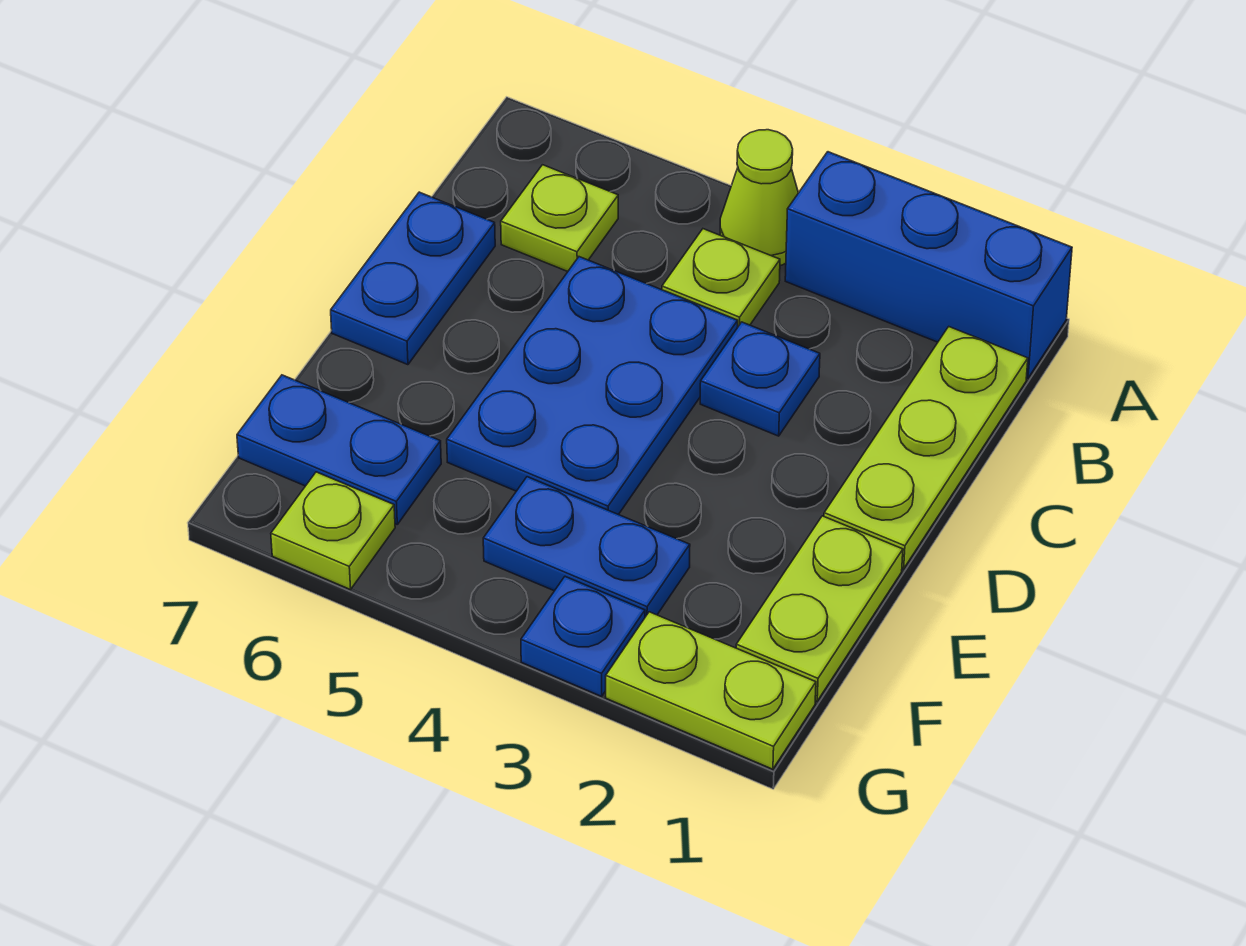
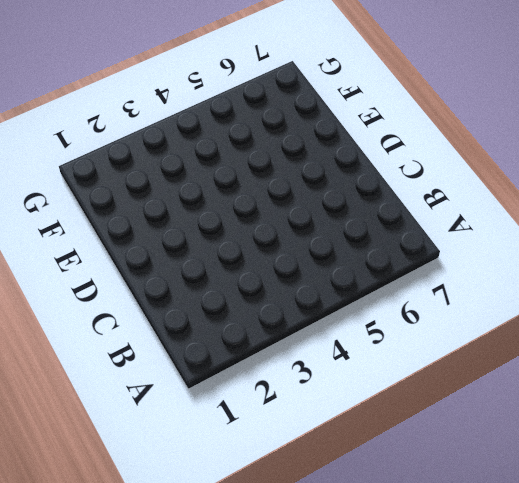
none -> blue brick A1:A3 level 1
none -> lime cone A4 level 1
none -> lime plate B1:D1 level 1

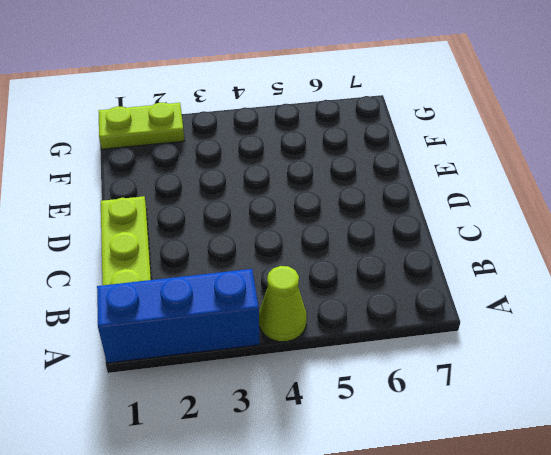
none -> lime plate B4 level 1
none -> lime plate B6 level 1
none -> blue plate C3 level 1

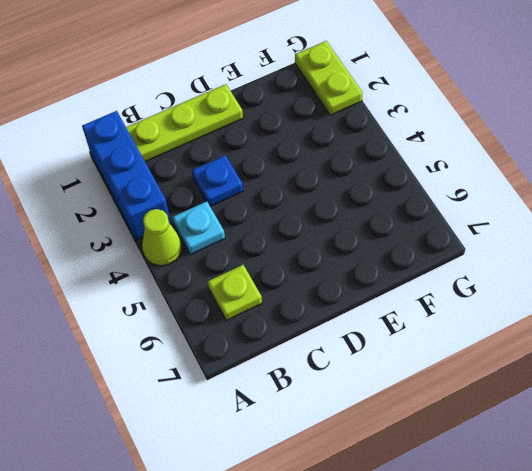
cyan plate B4 level 1 -> lime plate B4 level 1
none -> blue plate C4:E5 level 1
none -> blue plate C7:D7 level 1
none -> lime plate E1:F1 level 1

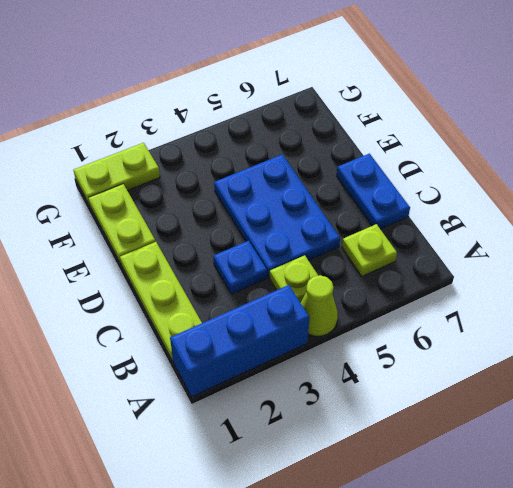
none -> blue plate F3:F4 level 1
none -> blue plate F6:F7 level 1
none -> blue plate G3 level 1

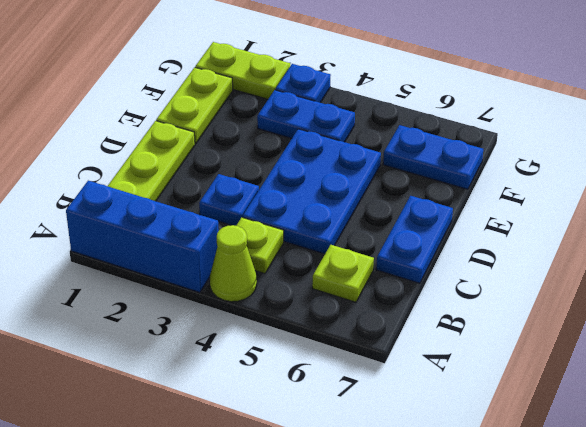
none -> lime plate G6 level 1

